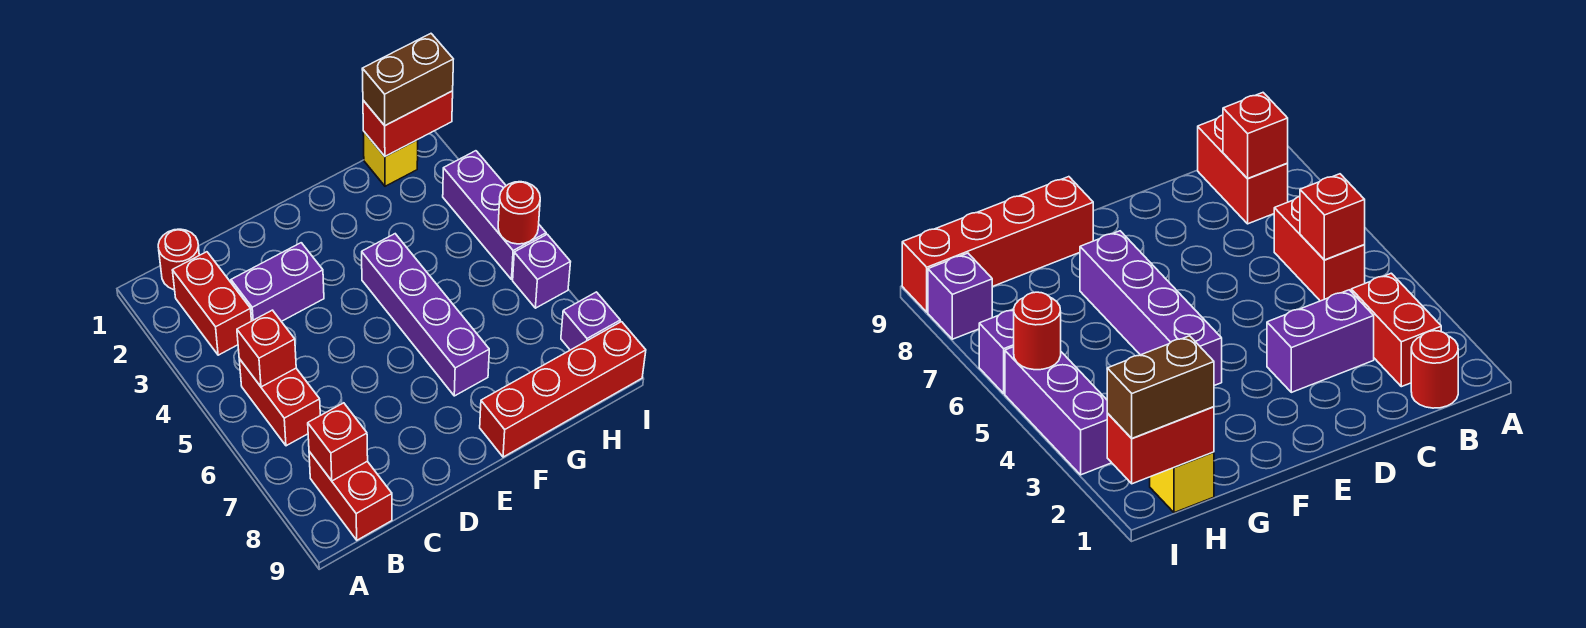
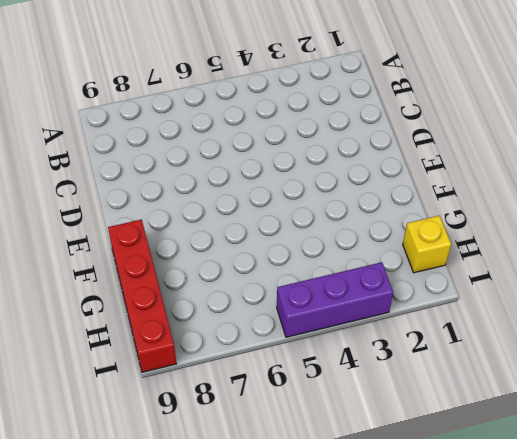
none -> red round brick B1 level 1
none -> red brick B2:B3 level 1
none -> red brick B5:B6 level 1

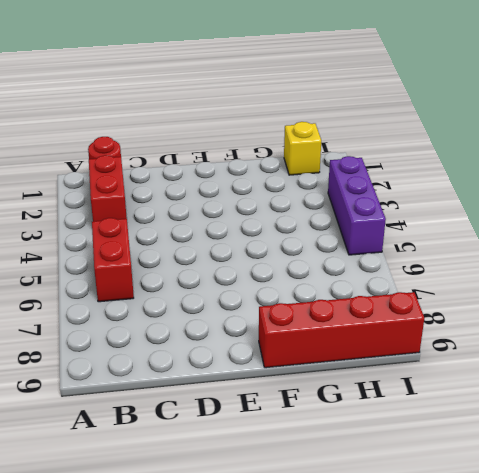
none -> red brick B8:B9 level 1
none -> purple brick C3:D3 level 1
none -> purple brick F4:F7 level 1

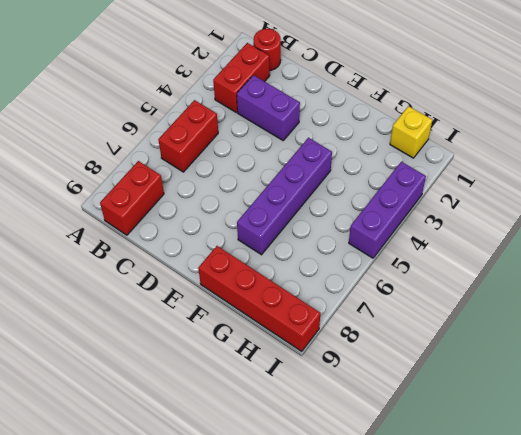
none -> purple brick I6 level 1
none -> purple brick I8 level 1
none -> red brick B5 level 2

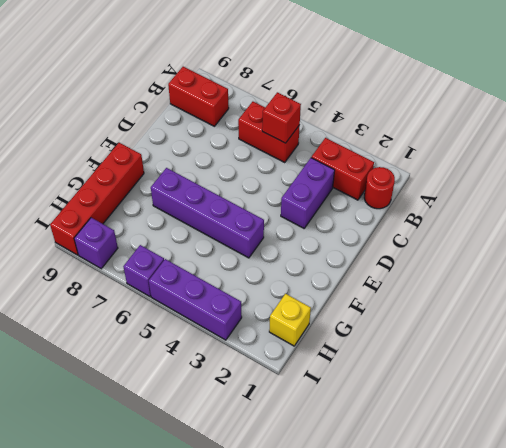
none -> red brick B8 level 2
none -> red brick H1:I1 level 2
none -> red round brick I5 level 2

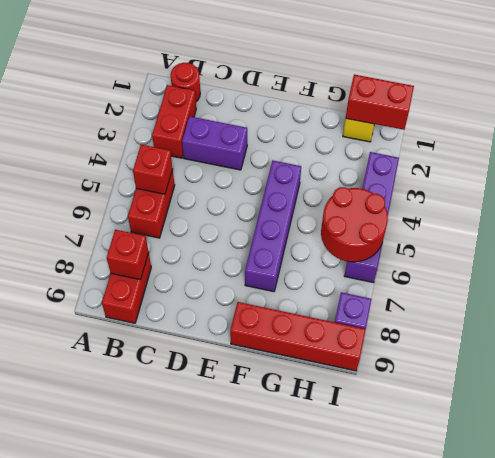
red round brick H5:I6 level 2 -> red round brick I5 level 2
none -> brown brick H1:I1 level 3

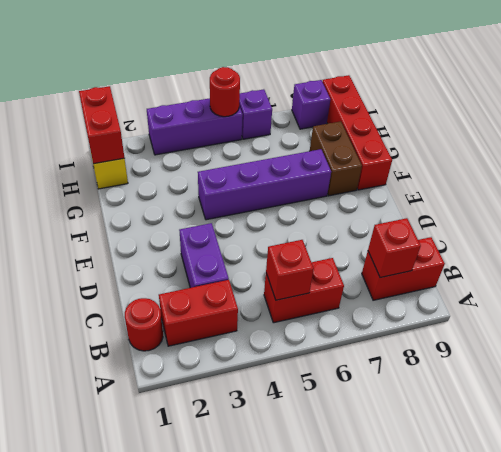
brown brick F8:G8 level 1 -> brown brick H1:I1 level 3

